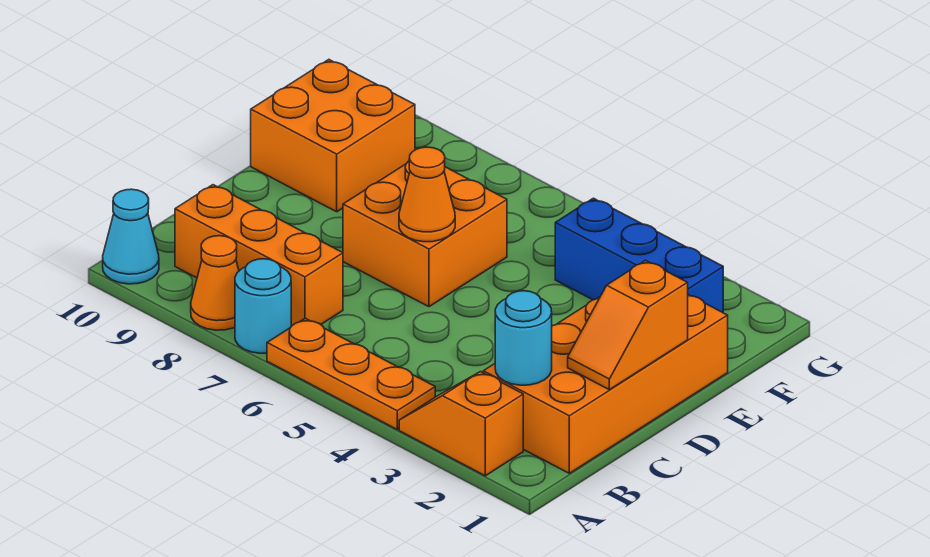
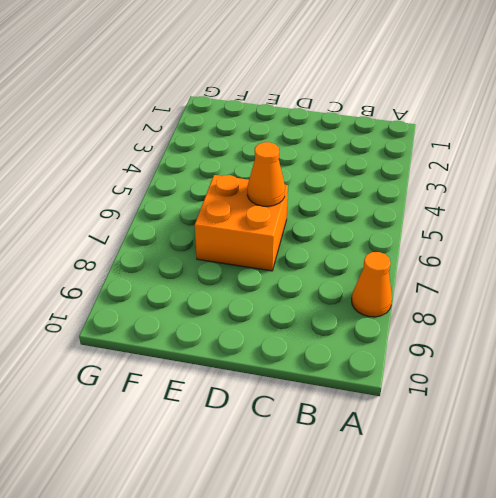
none -> orange slope A2:A3 level 1 top 2
none -> orange plate A4:A6 level 1
none -> cyan round brick A7 level 1

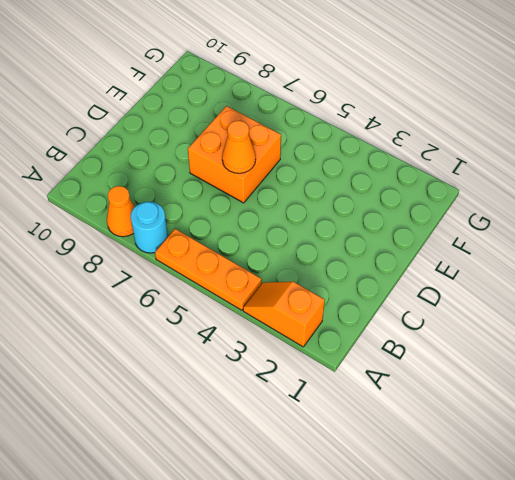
none -> cyan cone A10 level 1
none -> orange brick B1:E2 level 1
none -> orange brick B7:B9 level 1

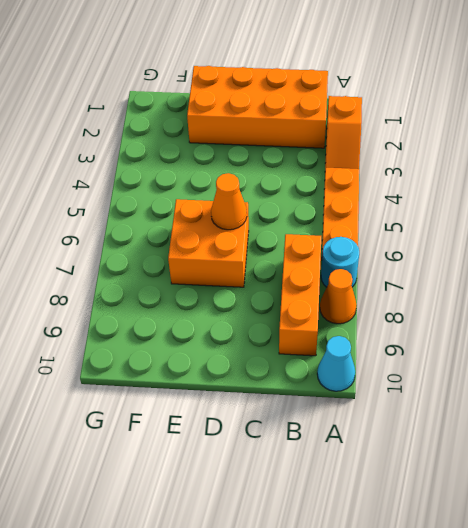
none -> orange brick E9:F10 level 1
none -> blue brick F2:F4 level 1
none -> cyan round brick B2 level 2

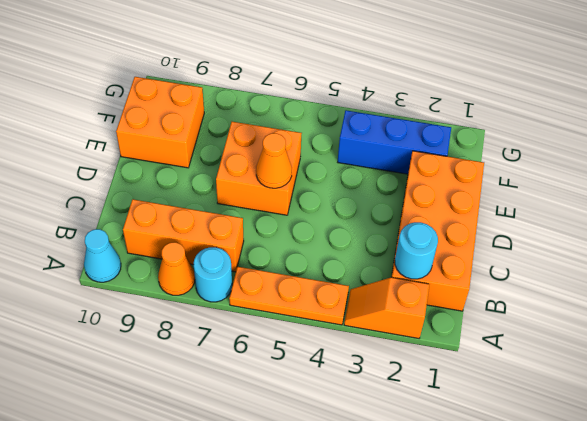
none -> orange slope C1:D1 level 2 top D

